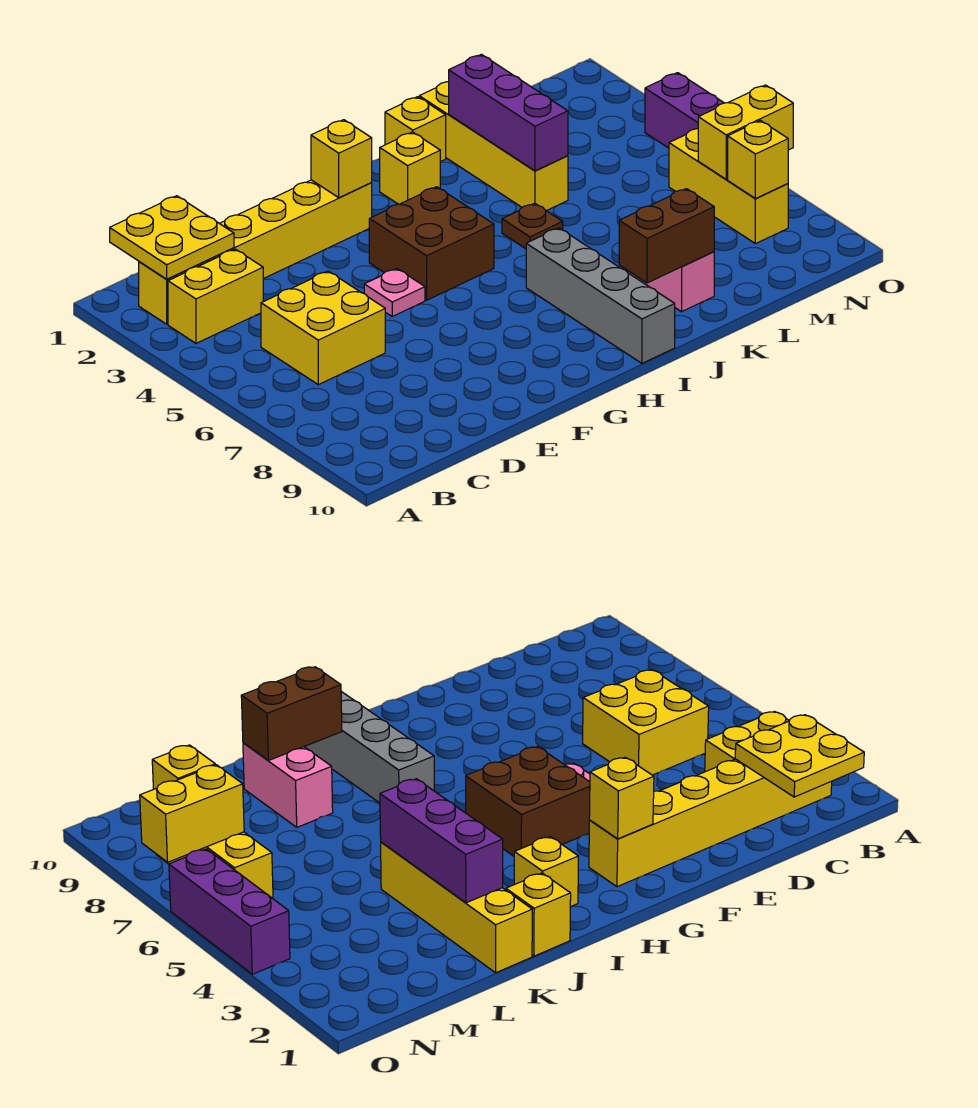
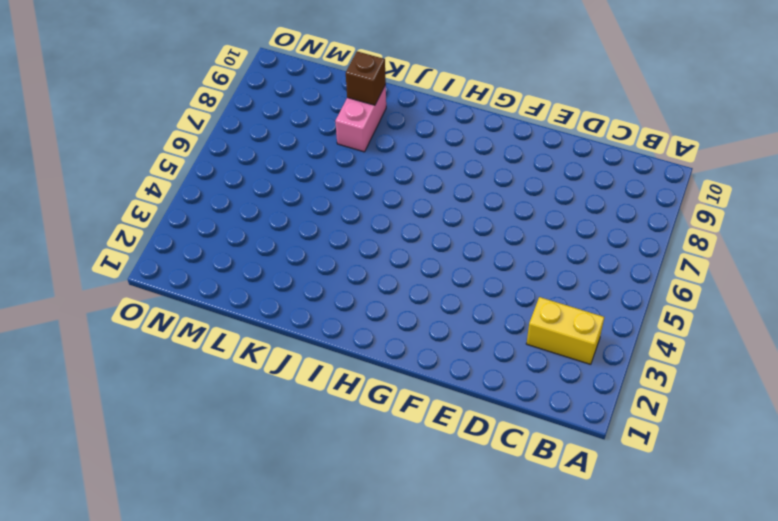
brown brick K9 level 2 -> brown brick J9:K9 level 2
none -> yellow brick B2:G2 level 1
none -> yellow brick C5:D6 level 1
none -> pink plate F5 level 1

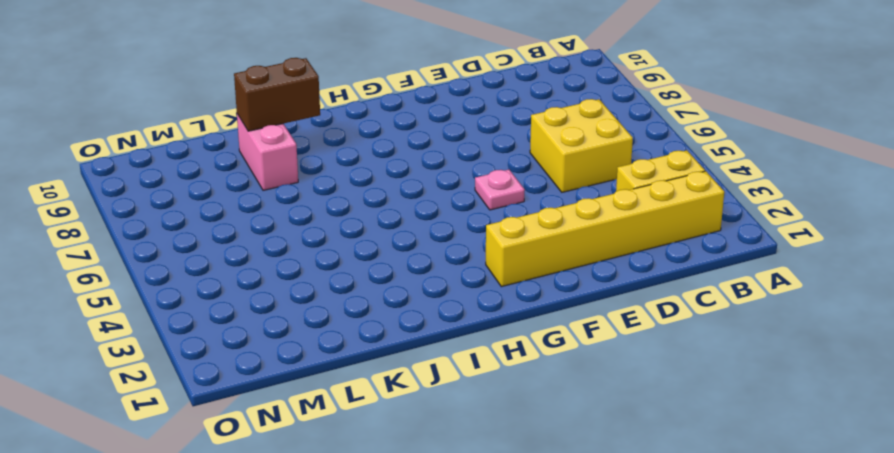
none -> brown brick G4:H5 level 1
none -> yellow brick I2 level 1
none -> grey brick I7:I10 level 1

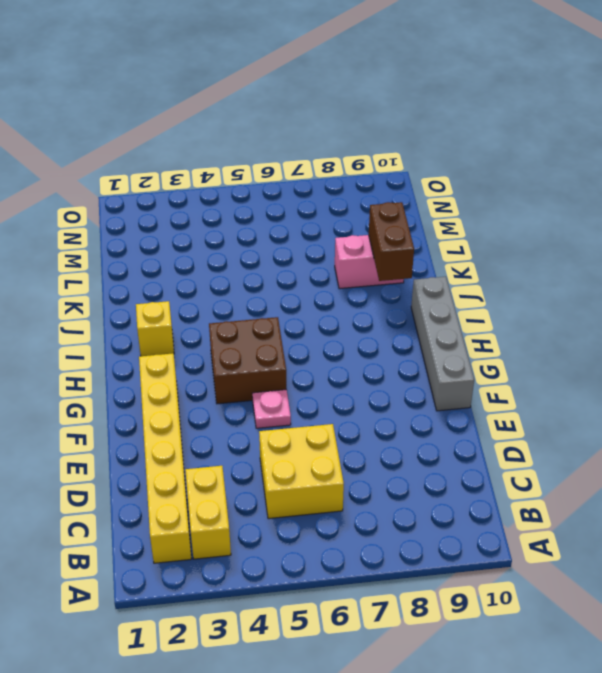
grey brick F10:I10 level 1 -> grey brick I7:I10 level 1
none -> yellow brick J1 level 1
none -> brown plate J5 level 1
none -> yellow brick K1:K4 level 1

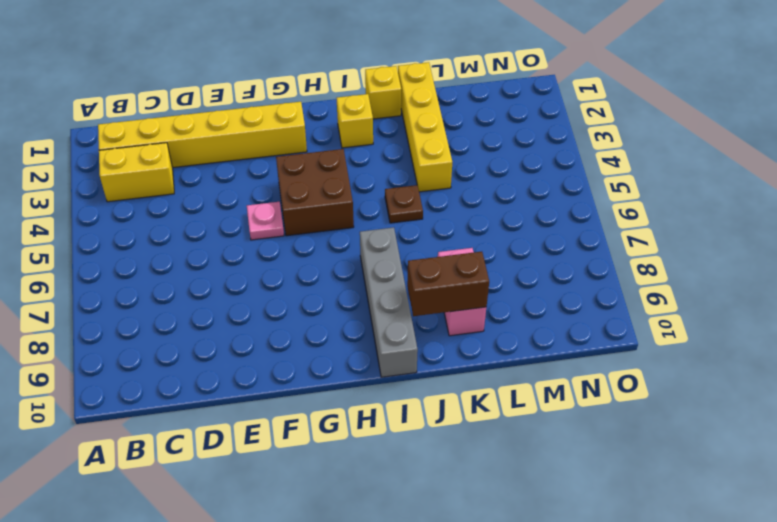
none -> yellow brick C5:D6 level 1
none -> yellow brick N6:N8 level 1
none -> purple brick O4:O6 level 1

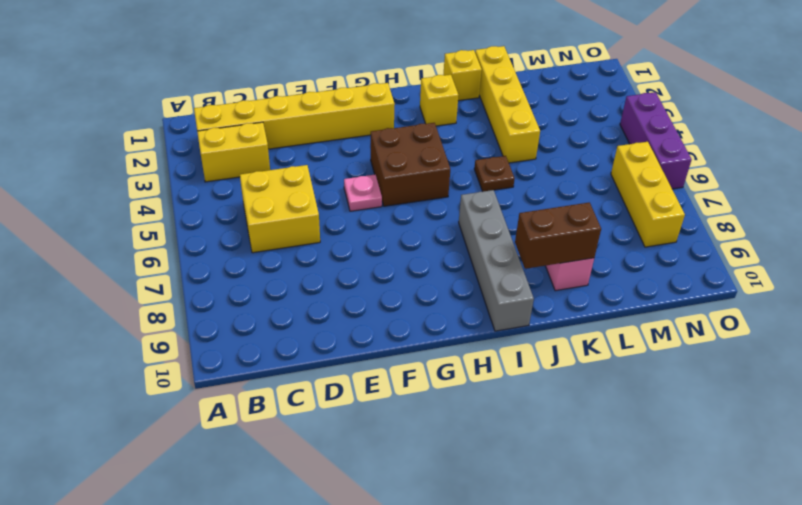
none -> yellow plate B1:C2 level 2
none -> yellow brick G2 level 2
none -> purple brick K2:K4 level 2

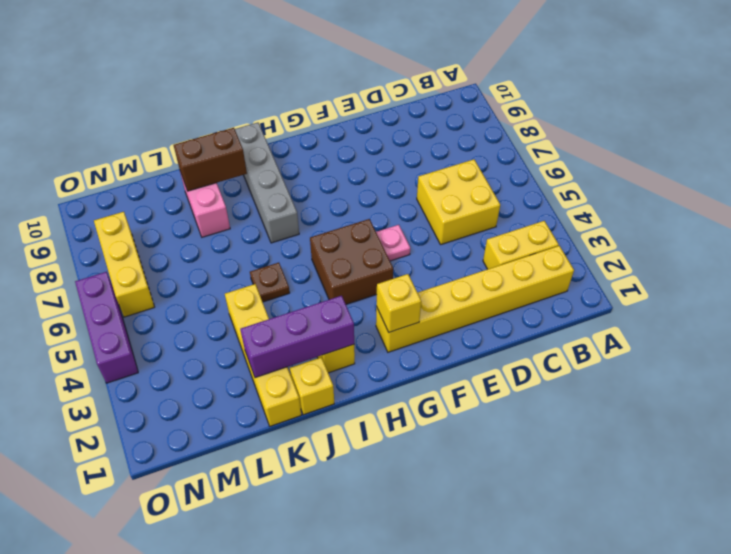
purple brick I2:K2 level 2 -> purple brick K2:K4 level 2
none -> yellow plate B1:C2 level 2
none -> yellow brick N7:O7 level 2
none -> yellow brick N8 level 2

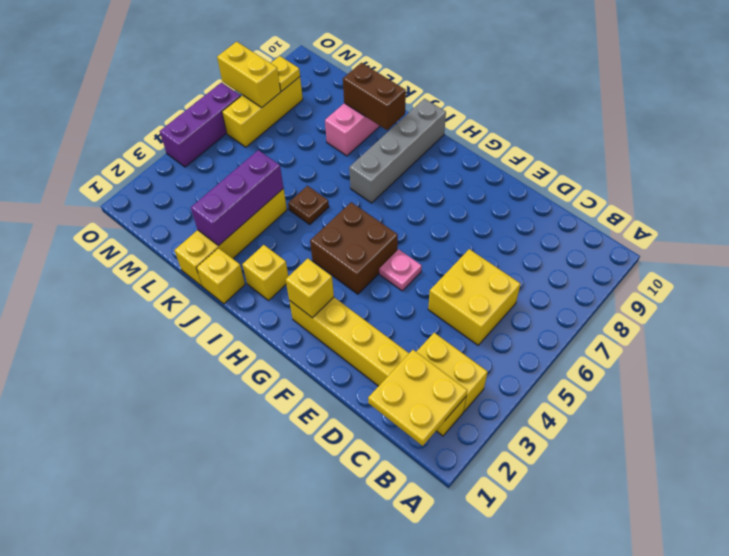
yellow plate N8 level 2 -> yellow brick N8 level 2

